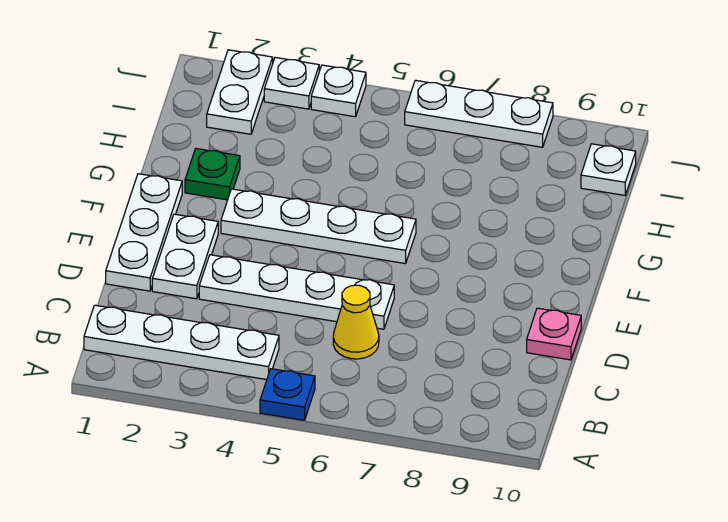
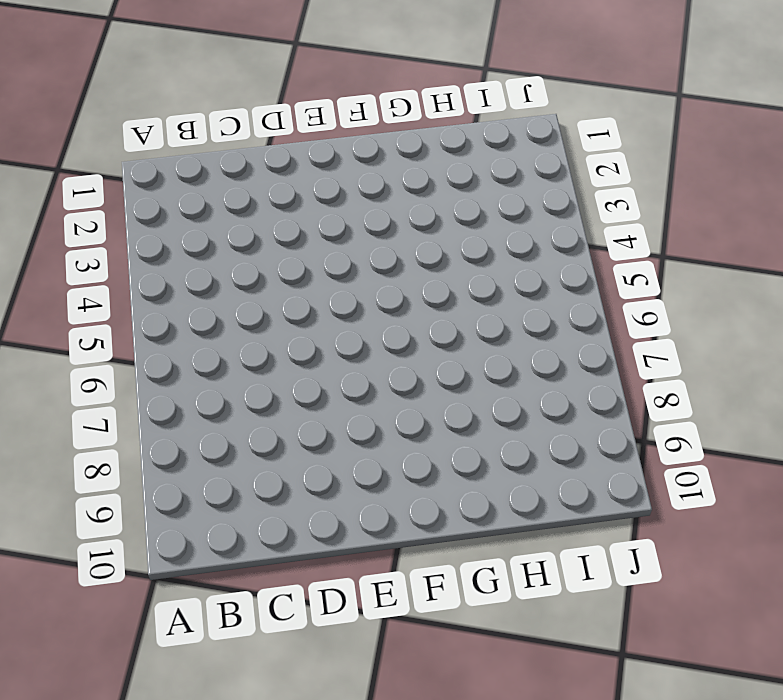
none -> blue plate A5 level 1
none -> white plate B1:B4 level 1
none -> yellow cone C6 level 1

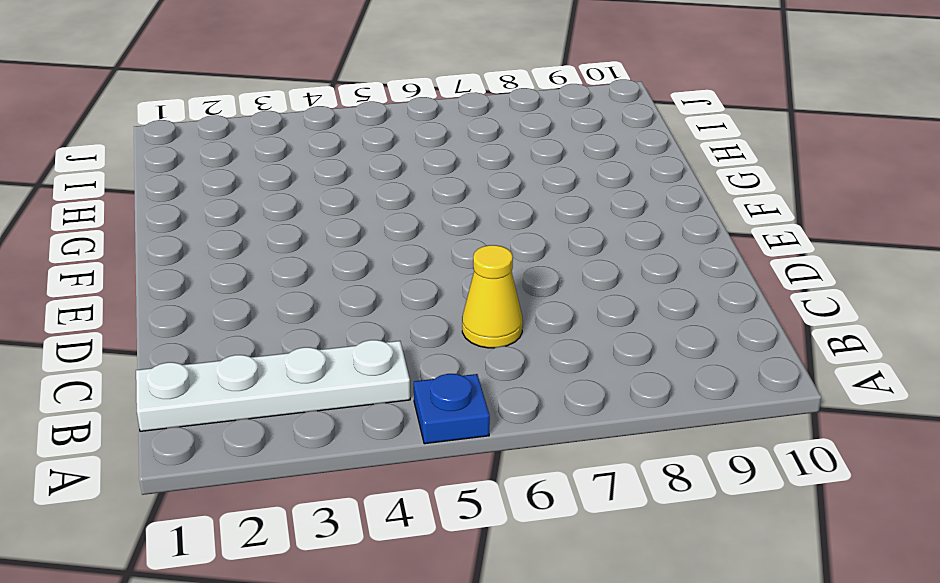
none -> white plate D1:F1 level 1
none -> white plate D2:E2 level 1
none -> white plate D3:D6 level 1

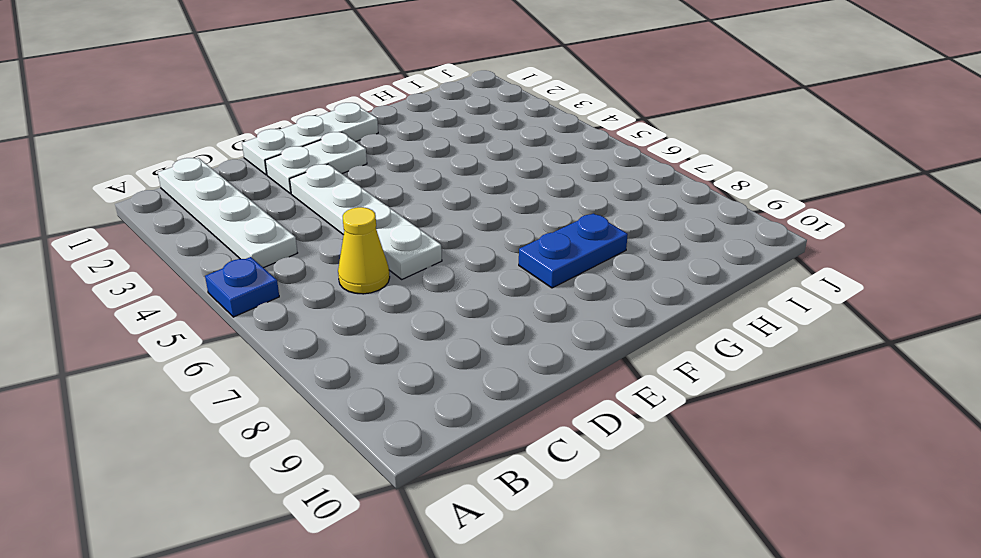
blue plate F8:G8 level 1 -> none
none -> pink plate D10 level 1
none -> white plate F3:F6 level 1
none -> green plate G2 level 1

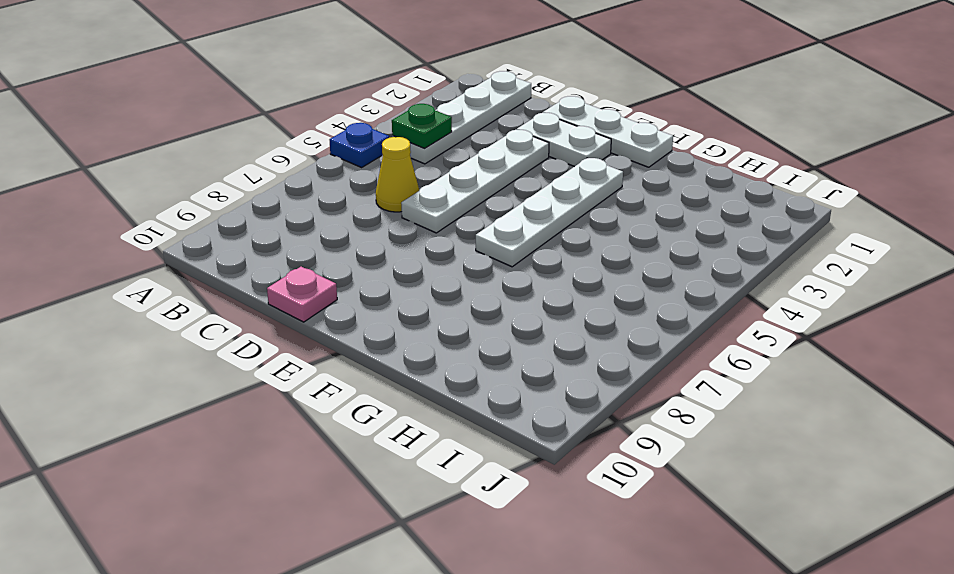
green plate B4 level 2 -> green plate G2 level 1
none -> white plate I2:J2 level 1
none -> white plate I10 level 1
none -> white plate J3 level 1

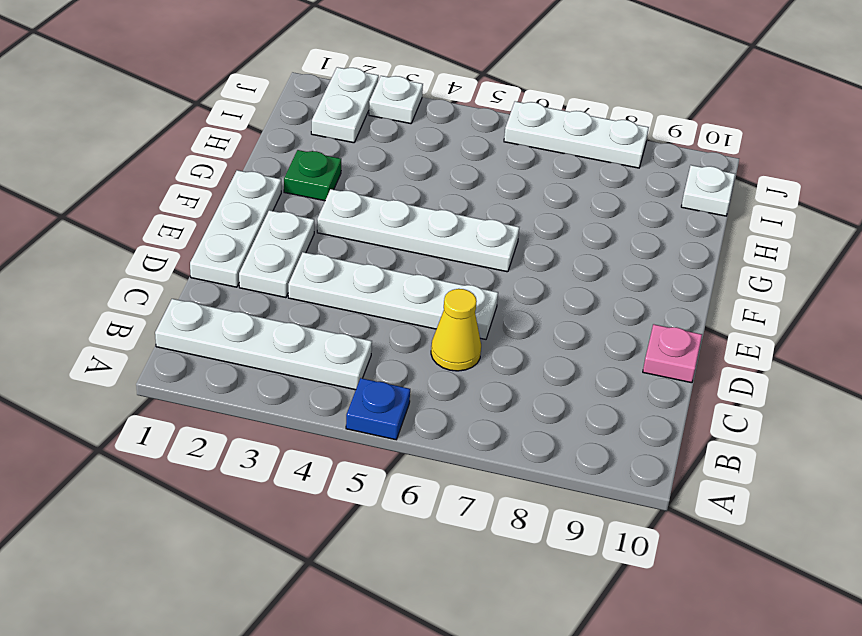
none -> white plate J4 level 1

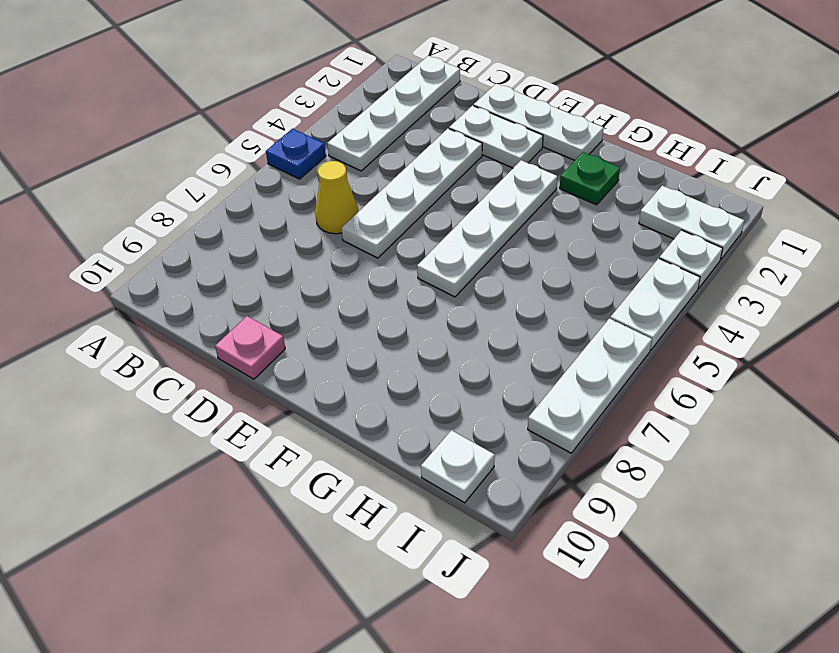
white plate J4:J5 level 1 -> white plate J4 level 1

